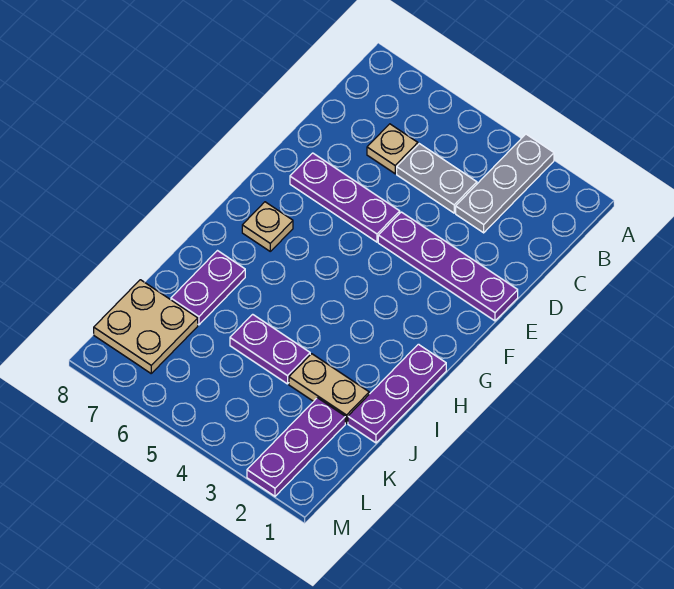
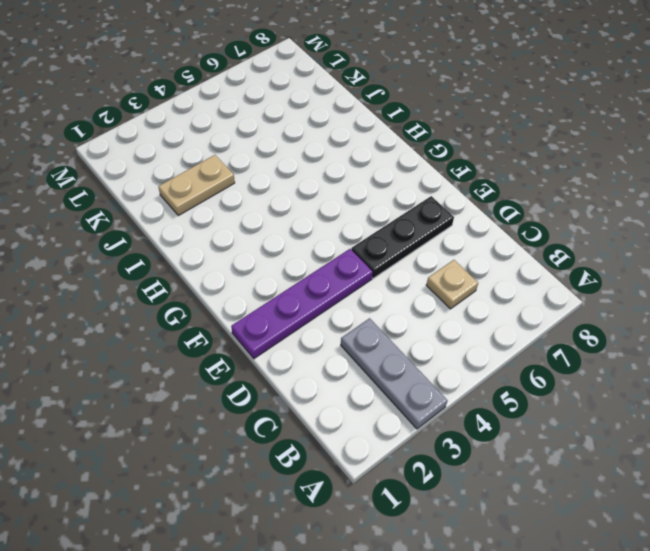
black plate E5:E7 level 1 -> purple plate E5:E7 level 1
none -> grey plate C4:C5 level 1
none -> tan plate G7 level 1
none -> purple plate H1:J1 level 1

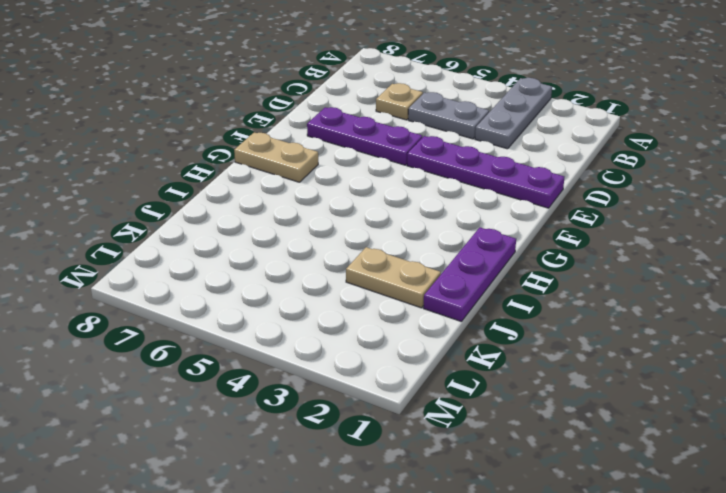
tan plate G7:G8 level 1 -> tan plate G7 level 1
none -> purple plate I7:J7 level 1
none -> purple plate J4:J5 level 1
none -> purple plate K2:M2 level 1

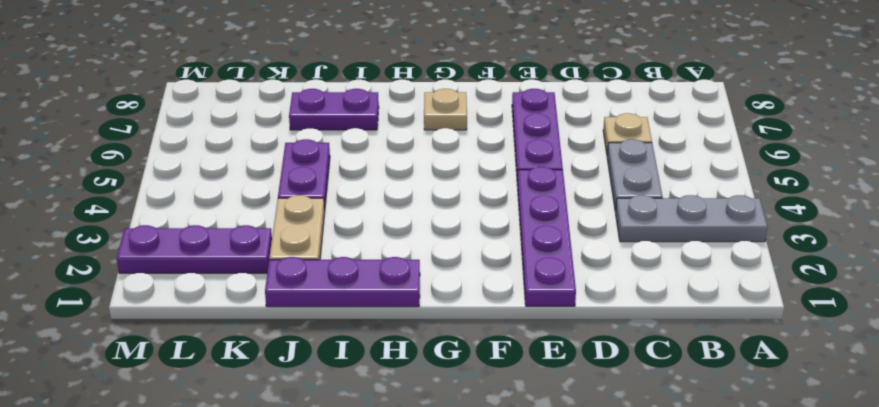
none -> tan plate K7:L8 level 1

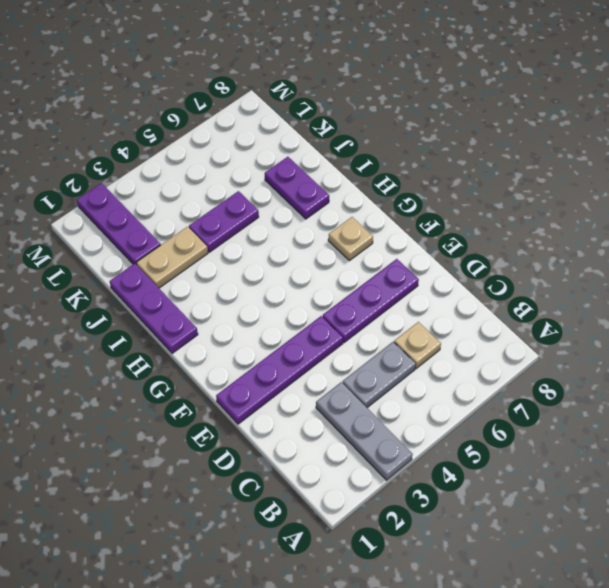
none -> tan plate K7:L8 level 1

